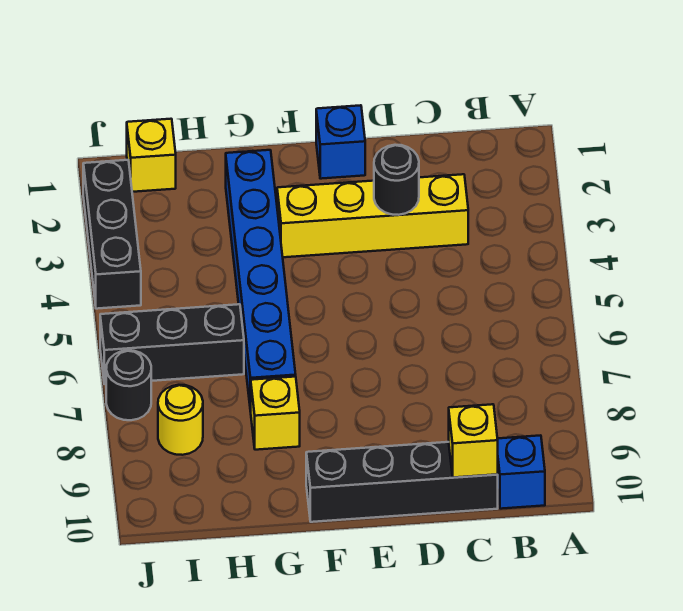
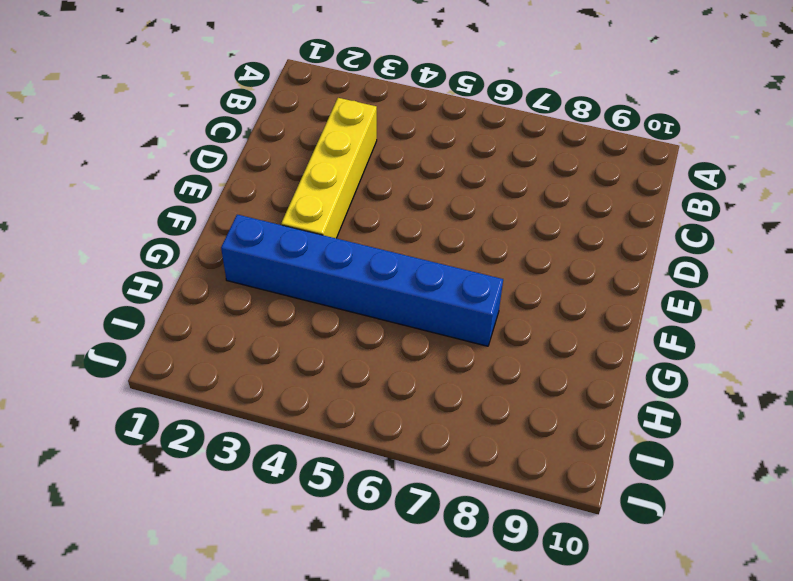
none -> blue brick B10 level 1
none -> black brick C10:F10 level 1
none -> blue brick E1 level 1

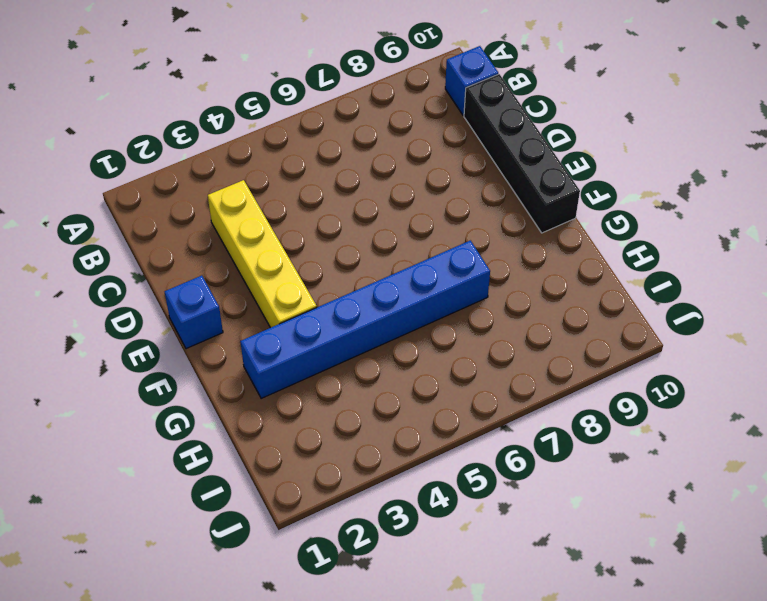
none -> yellow brick G8 level 1
none -> black brick H6:J6 level 1
none -> yellow brick I1 level 1

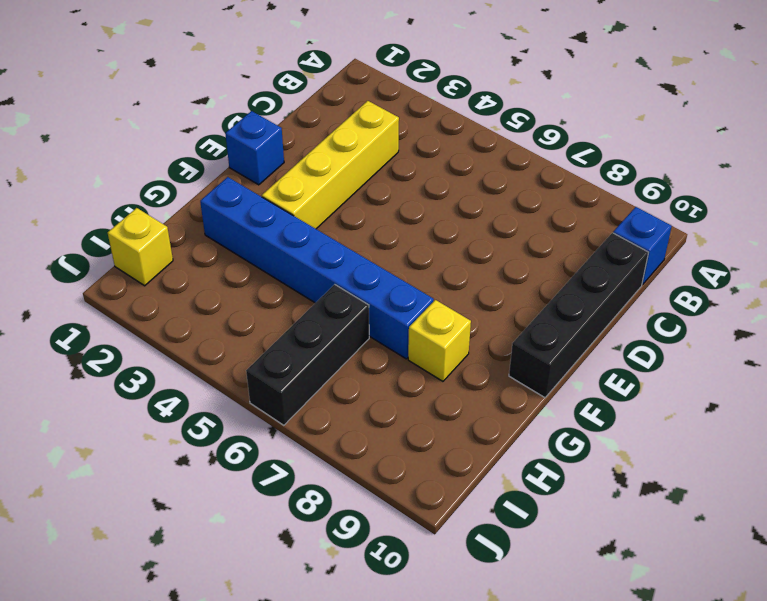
none -> yellow round brick I8 level 1
none -> black brick J2:J4 level 1
none -> black round brick J7 level 1

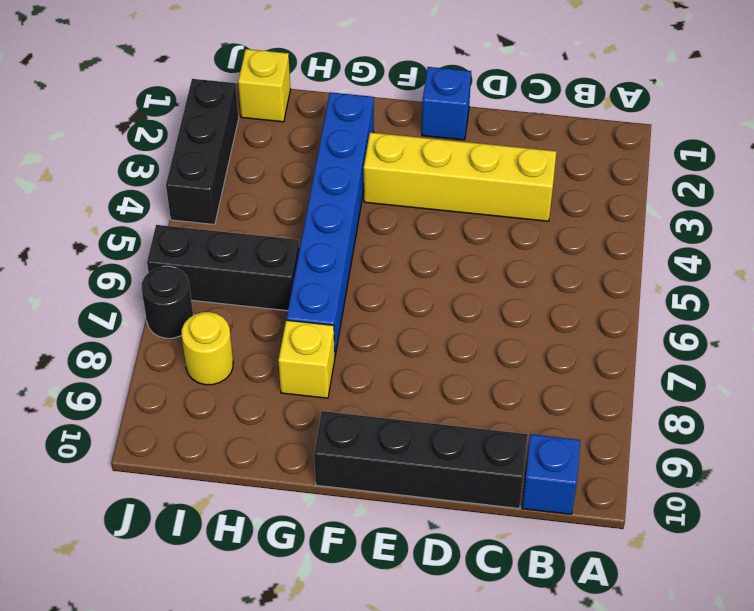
none -> yellow brick C10 level 2
none -> black round brick D3 level 2

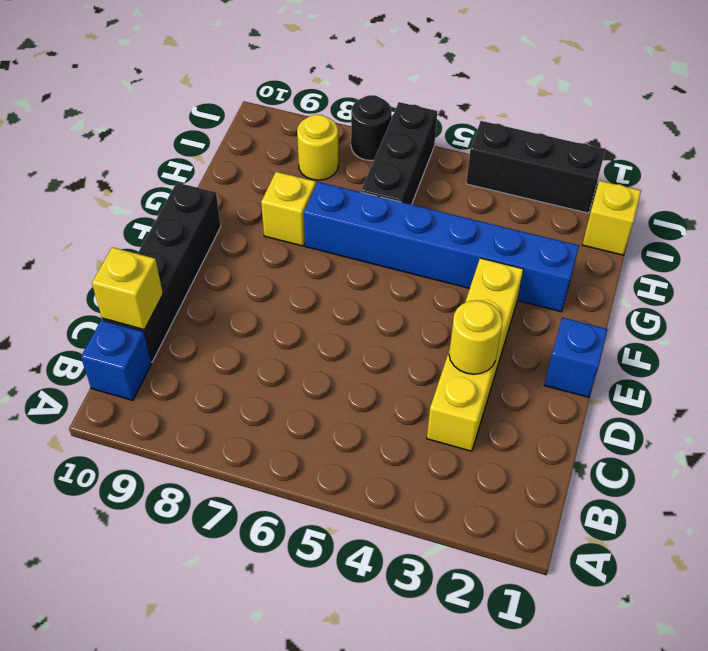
yellow round brick D3 level 2 -> black round brick D3 level 2

